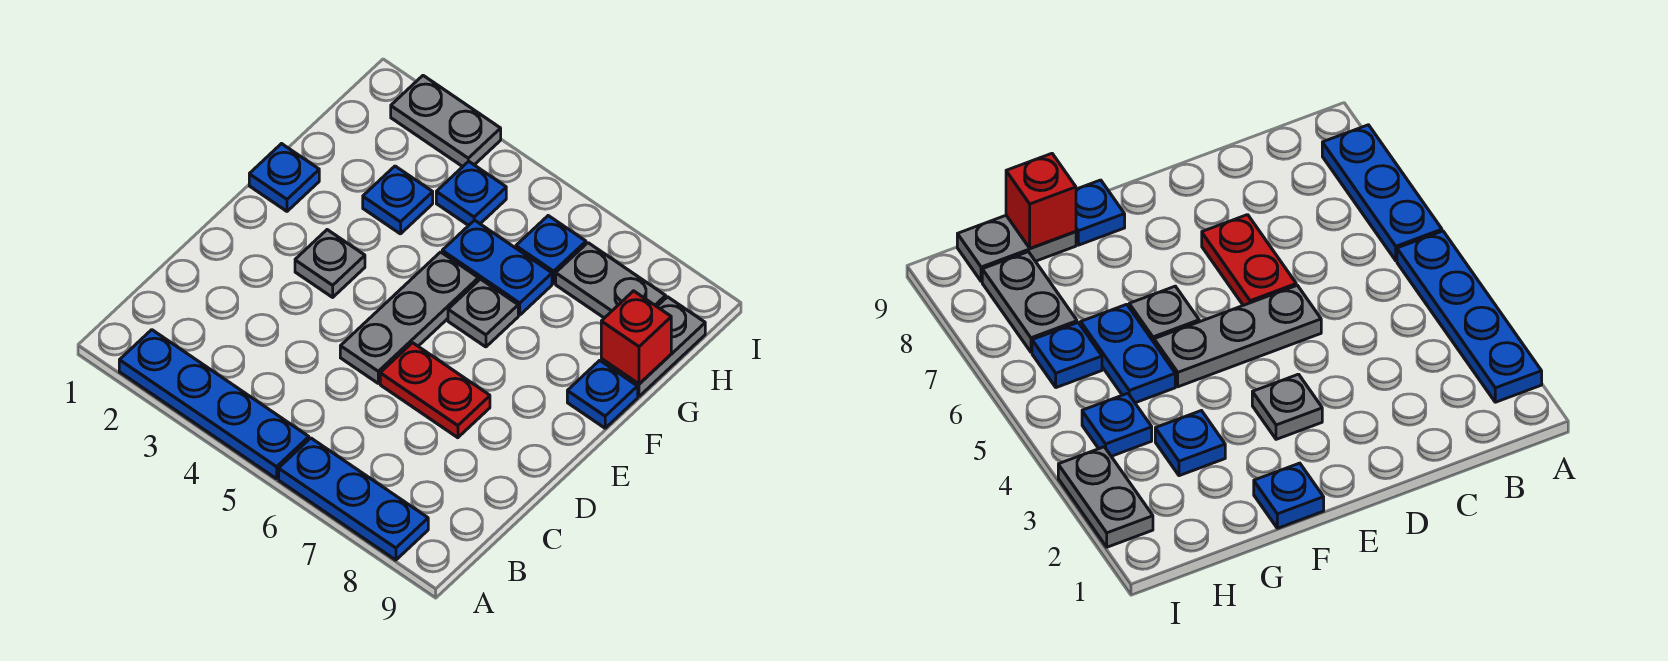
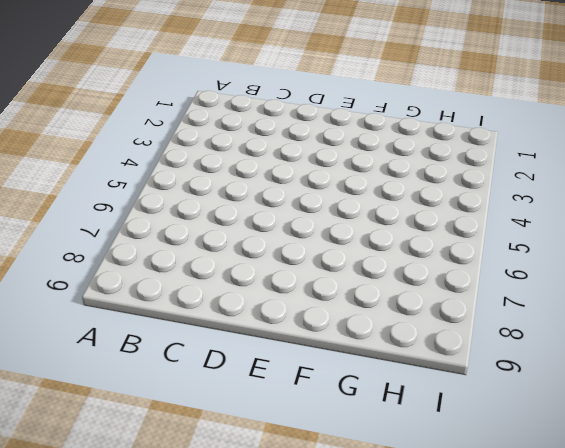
none -> blue plate A2:A5 level 1
none -> blue plate A6:A8 level 1
none -> grey plate D5:F5 level 1

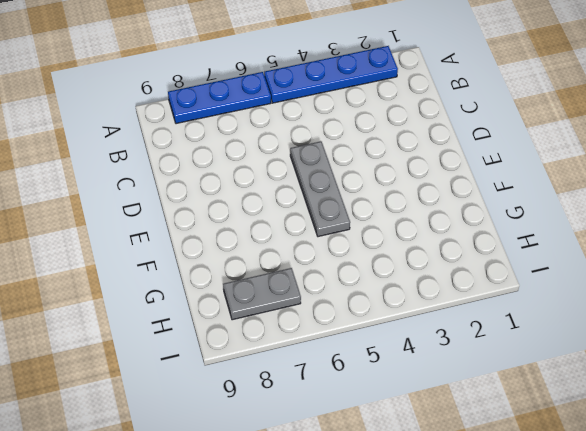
none -> red plate D6:D7 level 1
none -> grey plate E3 level 1
none -> blue plate F1 level 1

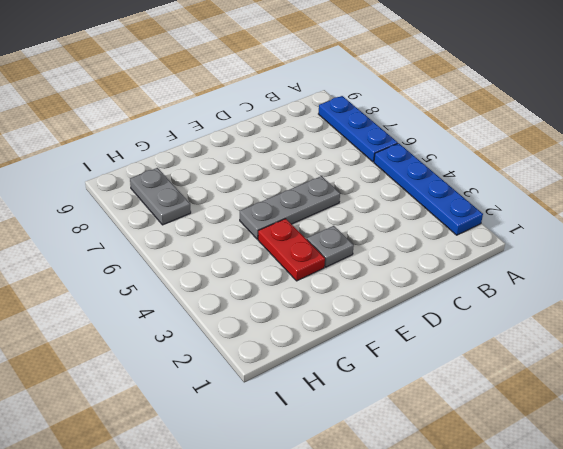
red plate F3:F4 level 1 -> red plate D6:D7 level 1
none -> blue plate F1 level 1
none -> grey plate F6 level 1
none -> blue plate F9 level 1

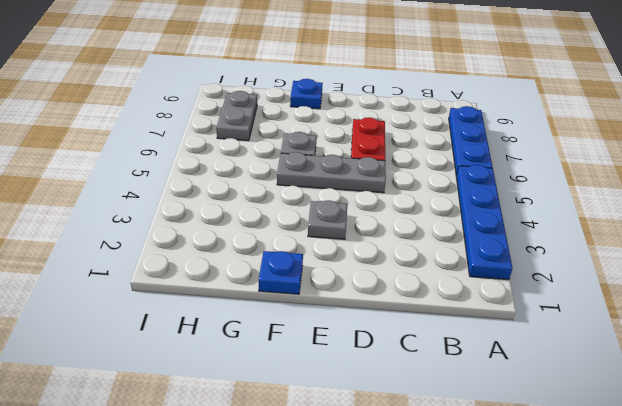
none -> blue plate G3 level 1
none -> blue plate G5:G6 level 1
none -> grey plate G9:H9 level 1

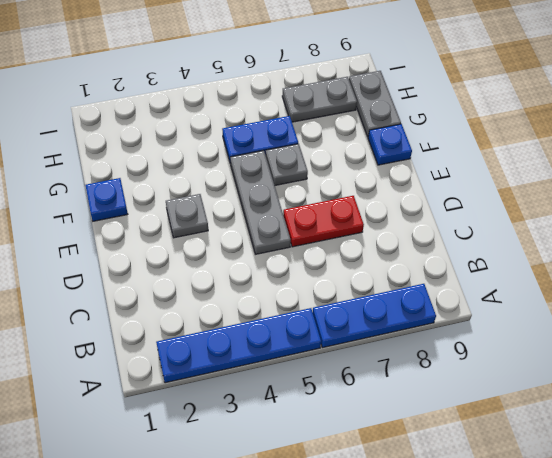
none -> blue plate G3 level 1
none -> blue plate H4 level 1
none -> blue plate H6 level 1

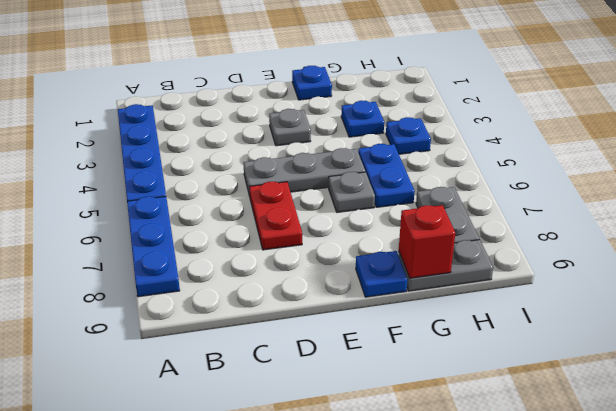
none -> blue plate H6 level 1
none -> grey plate I2:I3 level 1

